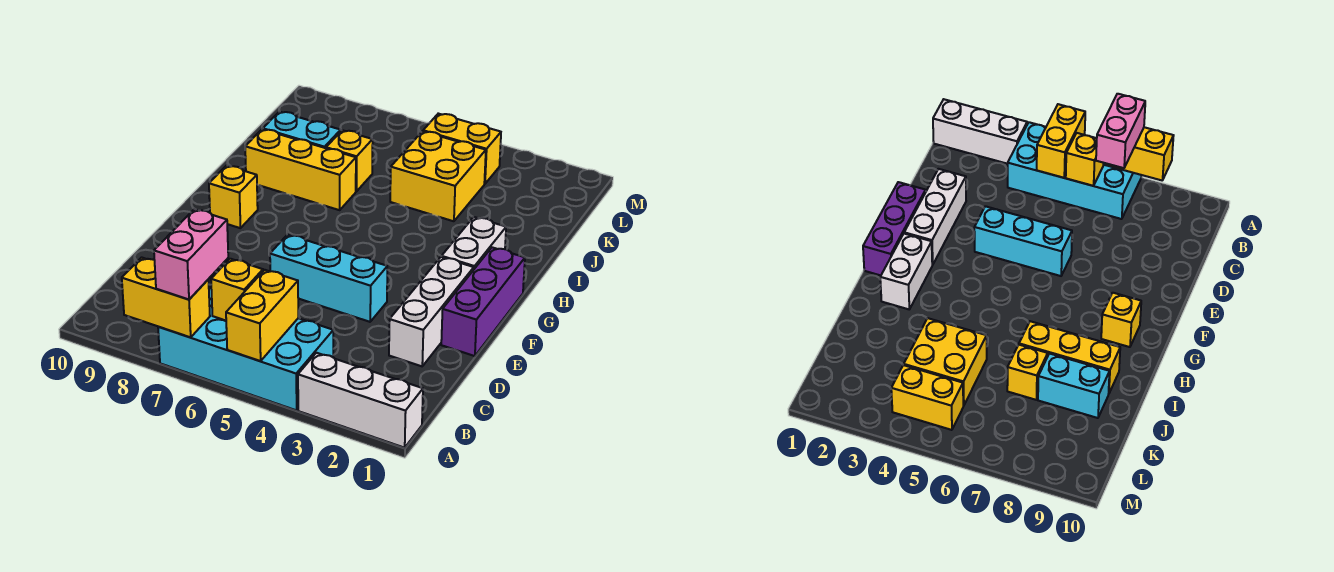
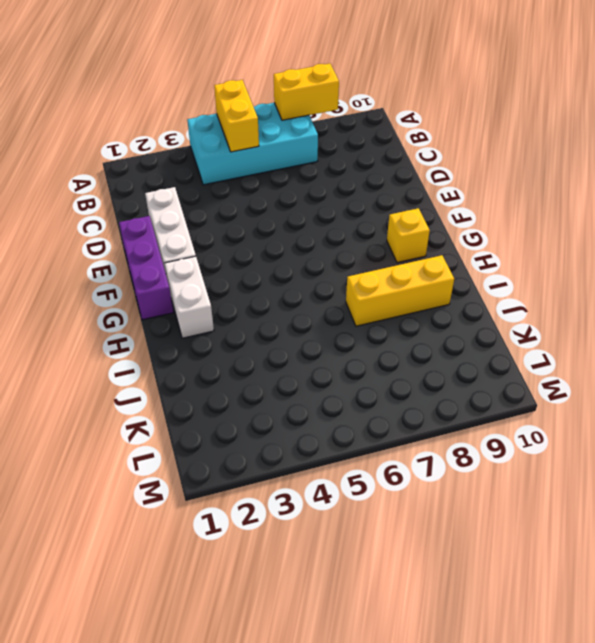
none -> white brick A1:A3 level 1
none -> cyan brick E4:E6 level 1
none -> yellow brick J4:K5 level 1

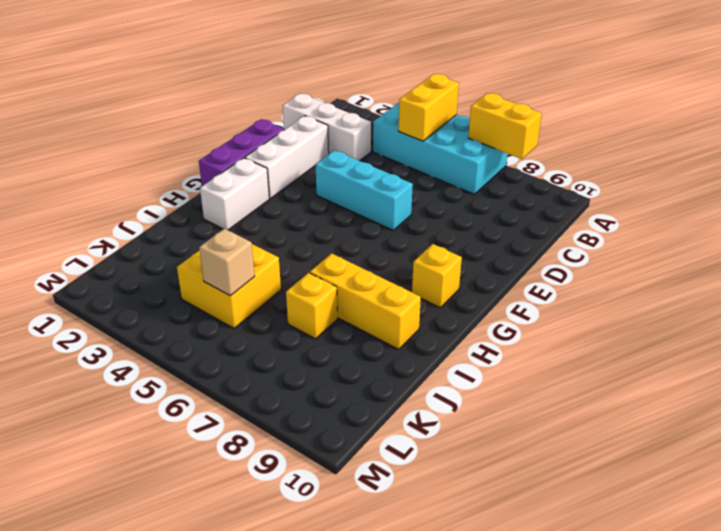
white brick C1:C3 level 1 -> white brick A1:A3 level 1
tan brick K5 level 2 -> none
none -> cyan brick J8:J9 level 1
none -> yellow brick L4:L5 level 1
none -> yellow brick B6 level 2

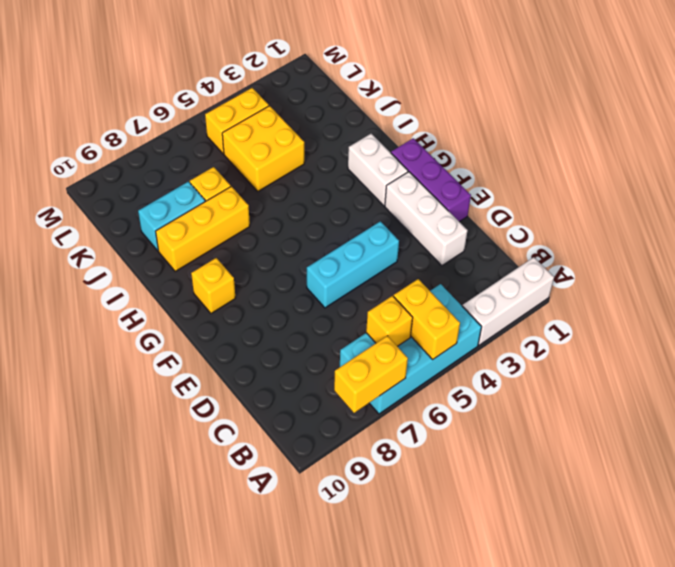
none -> pink brick A7:B7 level 3

